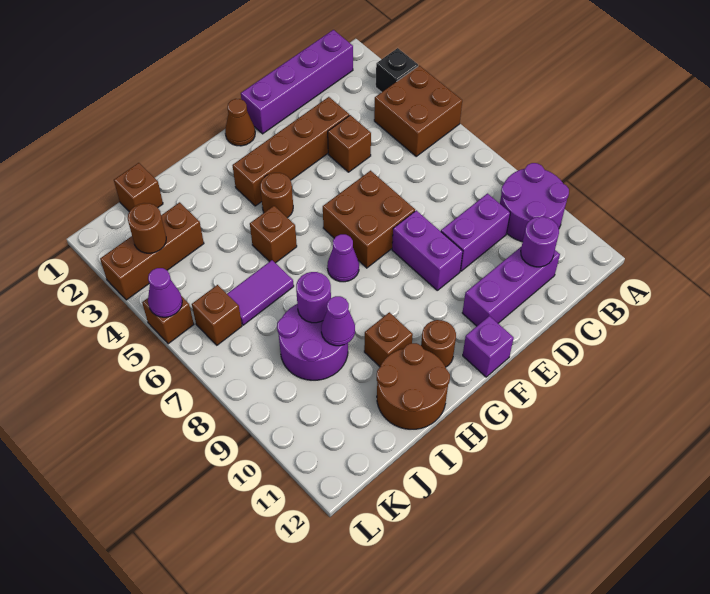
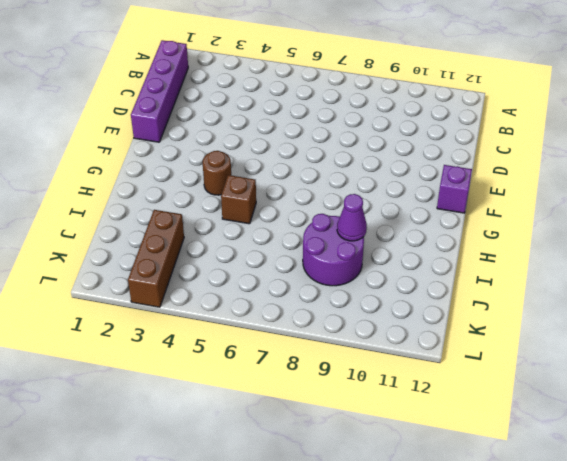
none -> black brick A3 level 1
none -> brown brick A4:B5 level 1
none -> purple round brick A9:B10 level 1

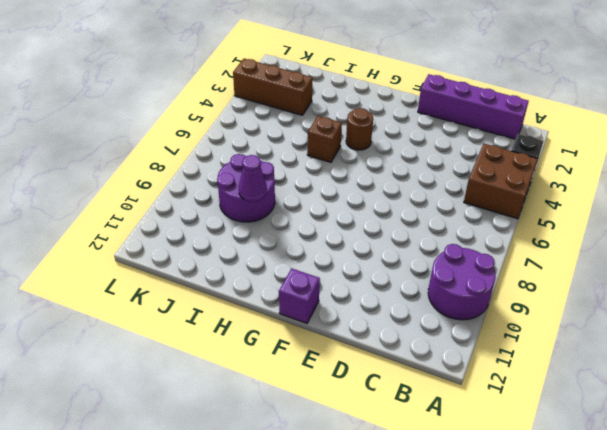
none -> purple brick C9:D9 level 1
none -> purple brick C11:E11 level 1
none -> brown brick D3:G3 level 1

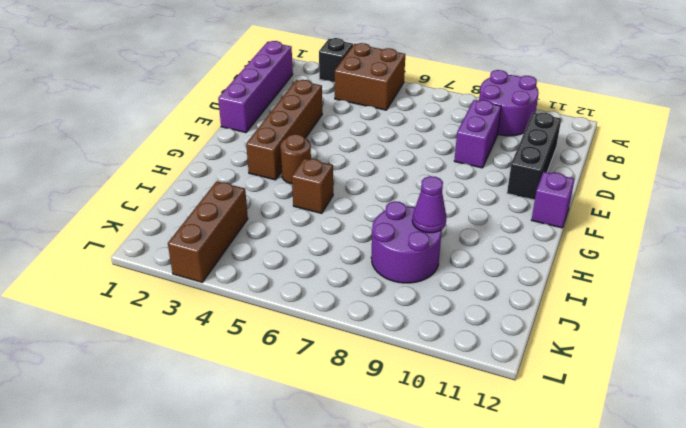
black brick C11:E11 level 1 -> purple brick C11:E11 level 1
none -> brown brick D4 level 1
none -> brown brick E6:F7 level 1
none -> purple brick E8:E9 level 1

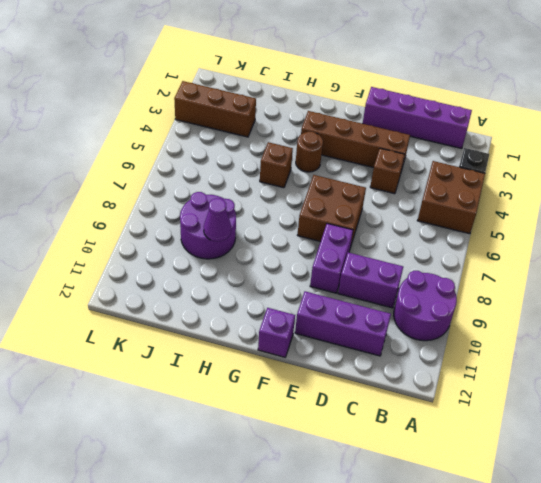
none -> brown cone F1 level 1
none -> purple cone G7 level 1
none -> brown round brick G11 level 1

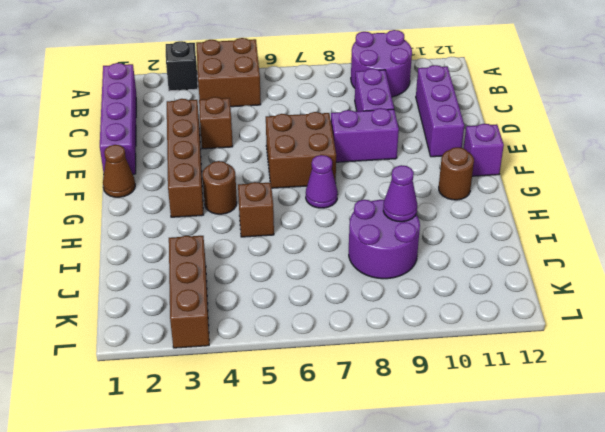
none -> brown brick H10 level 1
none -> brown round brick H11:I12 level 1
none -> purple tile I6:J6 level 1

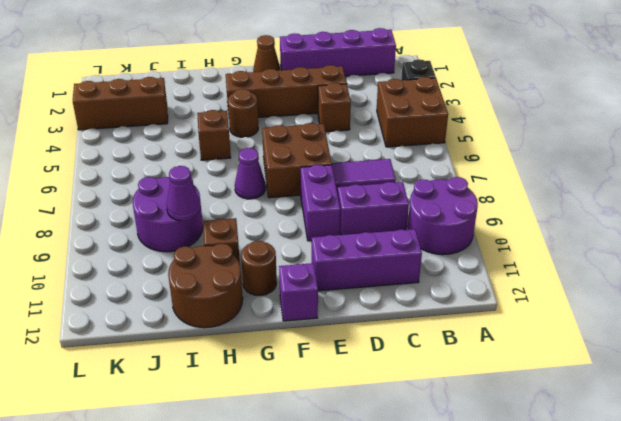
purple tile C7:D7 level 1 -> purple tile I6:J6 level 1
none -> brown brick J1 level 1
none -> brown brick K6 level 1
none -> brown brick L5 level 1

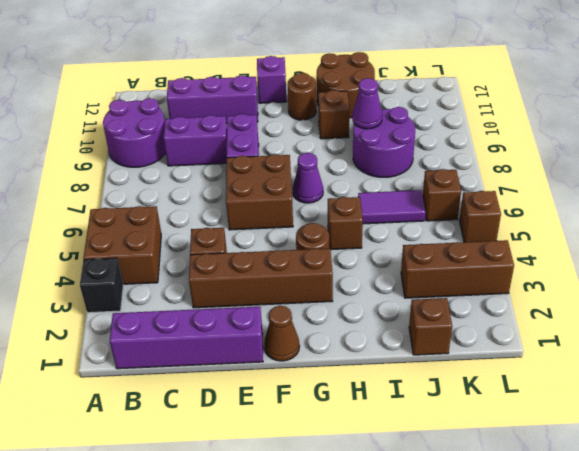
none -> purple round brick C11 level 2
none -> purple round brick I8 level 2
none -> brown round brick K3 level 2

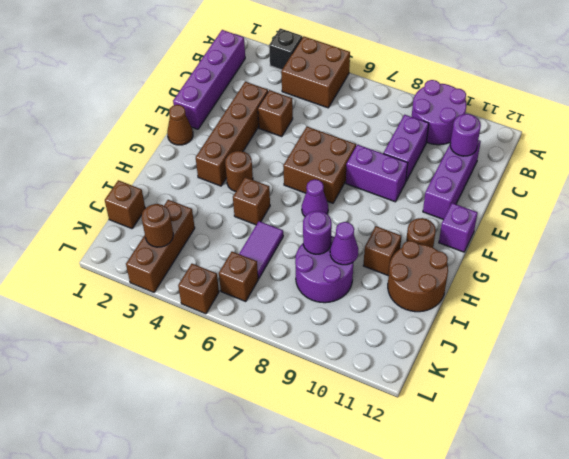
none -> purple cone L5 level 2

